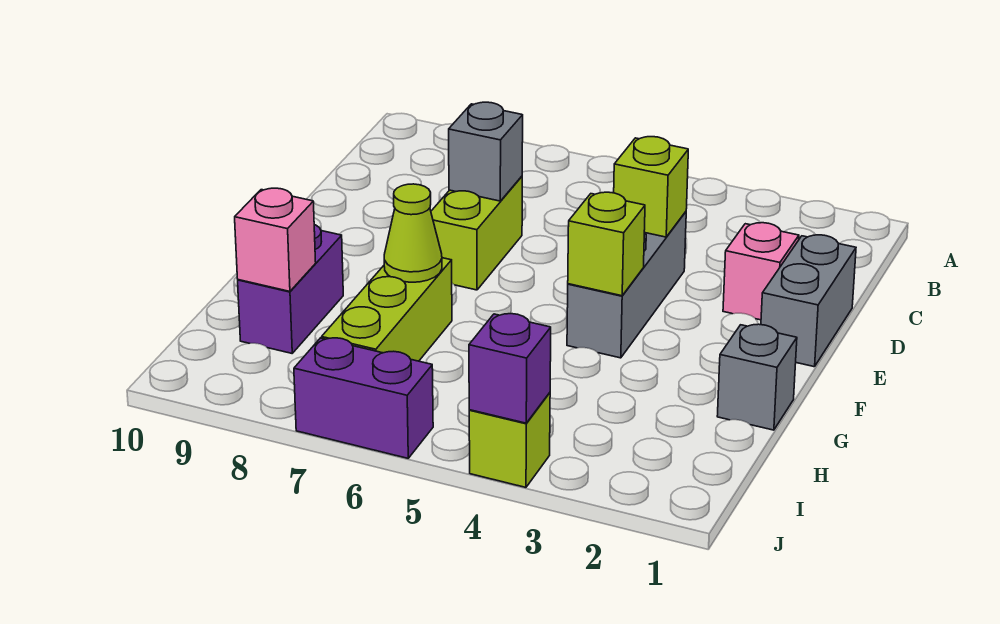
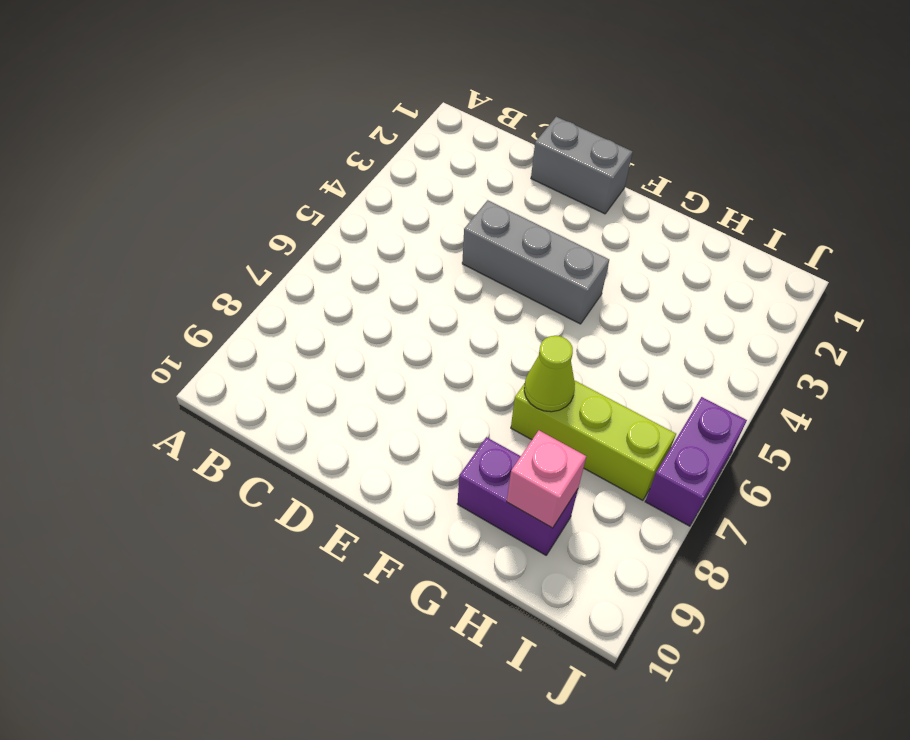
none -> pink brick D2 level 1
none -> lime brick D7:E7 level 1
none -> grey brick G1 level 1

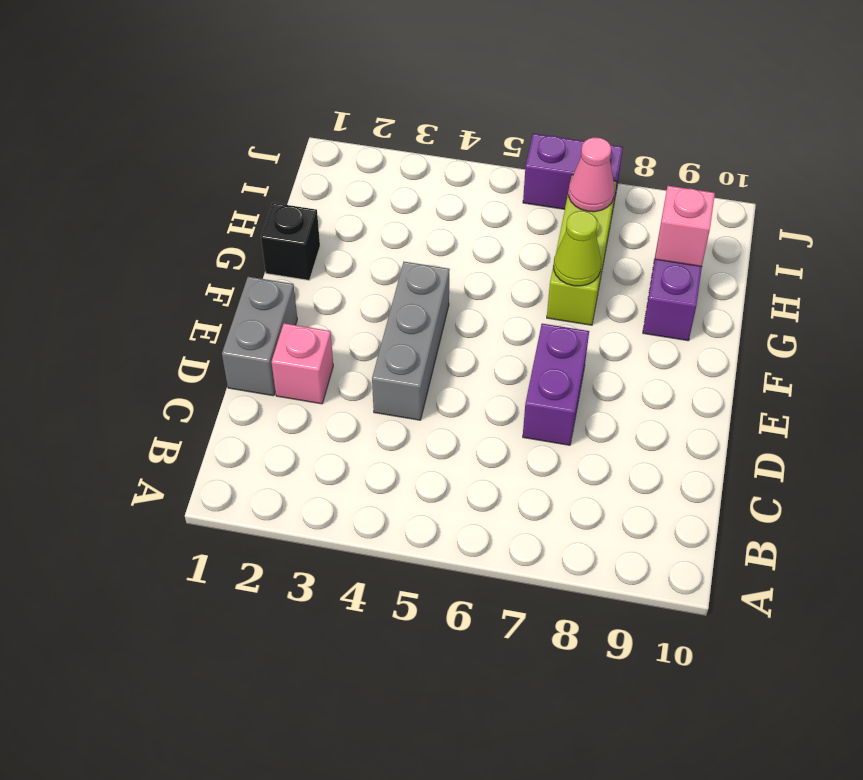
purple brick D7:E7 level 1 -> lime brick D7:E7 level 1
black brick G1 level 1 -> grey brick G1 level 1
pink cone I7 level 2 -> none
none -> lime brick J4 level 1
none -> lime brick D4 level 2
none -> grey brick D7 level 2

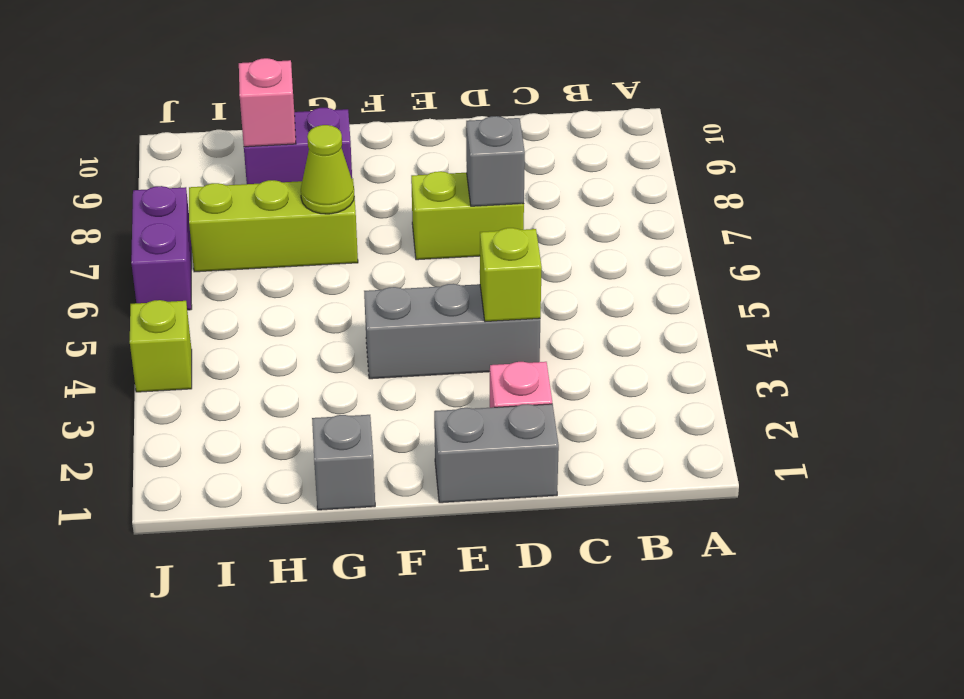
none -> lime brick F4 level 2
none -> purple brick J4 level 2

